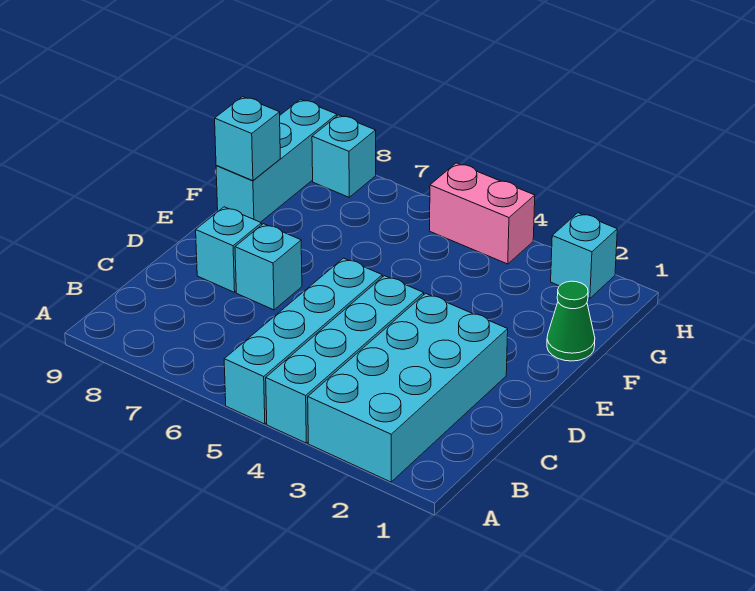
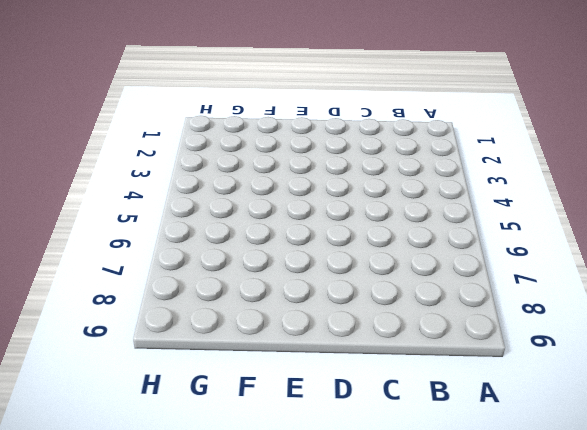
none -> cyan brick A2:D3 level 1
none -> cyan brick A4:D4 level 1

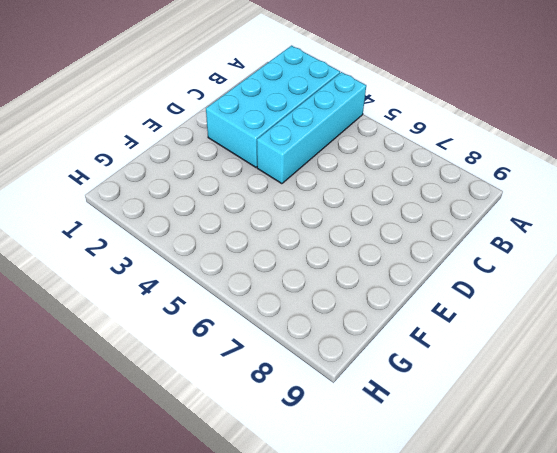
none -> cyan brick A5:D5 level 1
none -> cyan brick D7 level 1

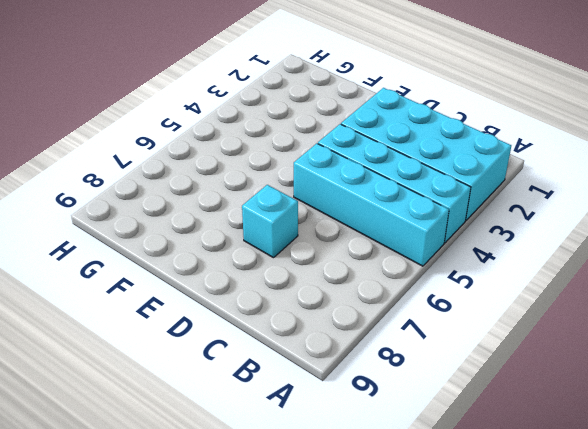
none -> cyan brick D8 level 1
none -> green cone F1 level 1

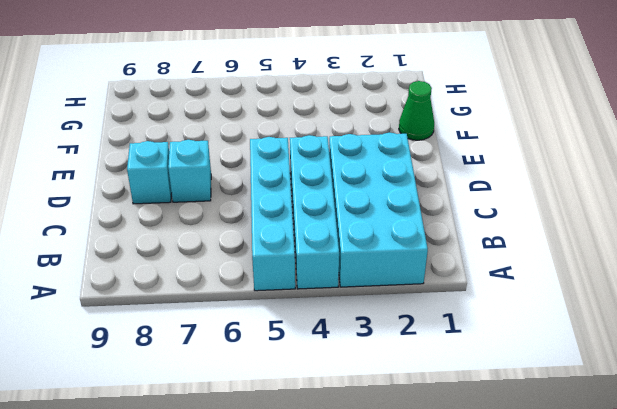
none -> cyan brick F9:H9 level 1
none -> cyan brick H2 level 1

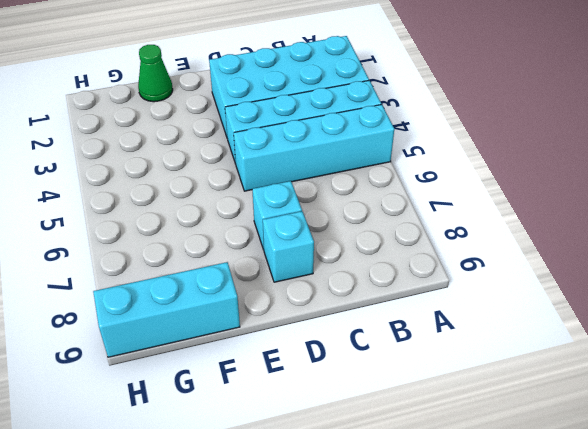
none -> cyan brick H2 level 1
none -> pink brick H4:H5 level 1

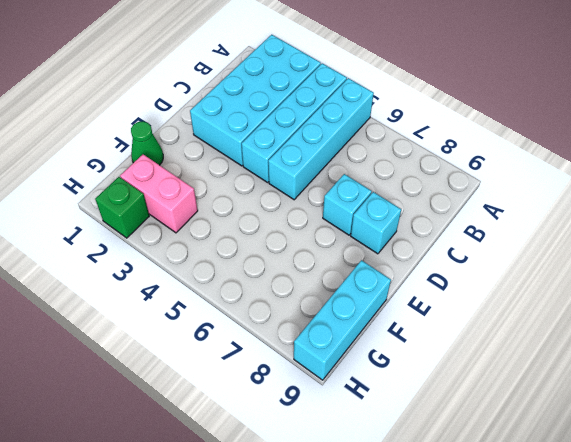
pink brick G2:G3 level 1 -> pink brick H4:H5 level 1
green brick H2 level 1 -> cyan brick H2 level 1
none -> cyan brick H8 level 1
none -> cyan brick F9 level 2

